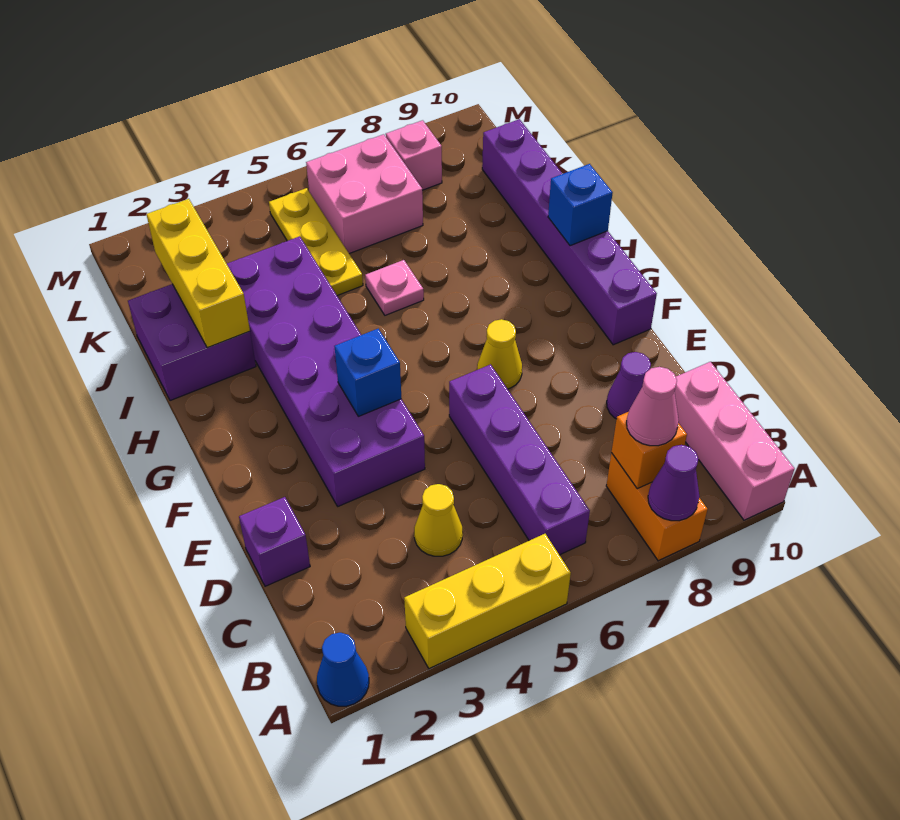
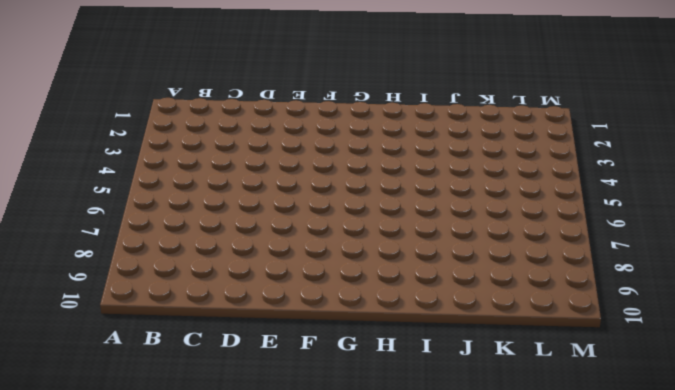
none -> blue cone A1 level 1
none -> yellow brick A3:A5 level 1
none -> orange brick A8:B8 level 1

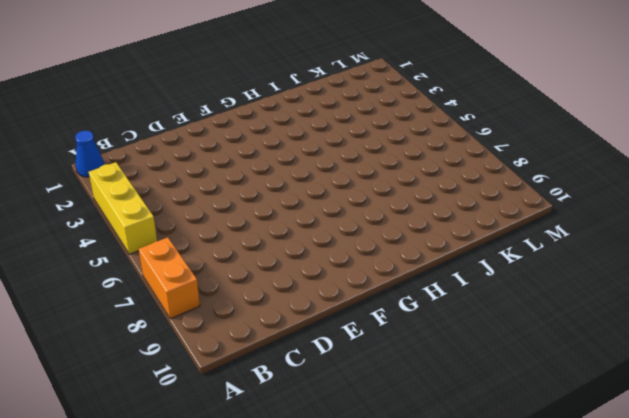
orange brick A7:A8 level 1 -> orange brick A8:B8 level 1
none -> pink brick A10:C10 level 1
none -> purple brick B6:E6 level 1
none -> yellow cone C4 level 1

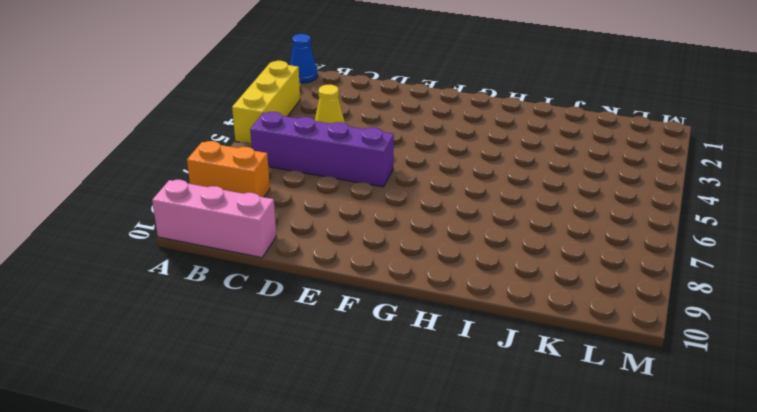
none -> purple brick D1 level 1
none -> purple cone D9 level 1
none -> purple brick E3:J4 level 1

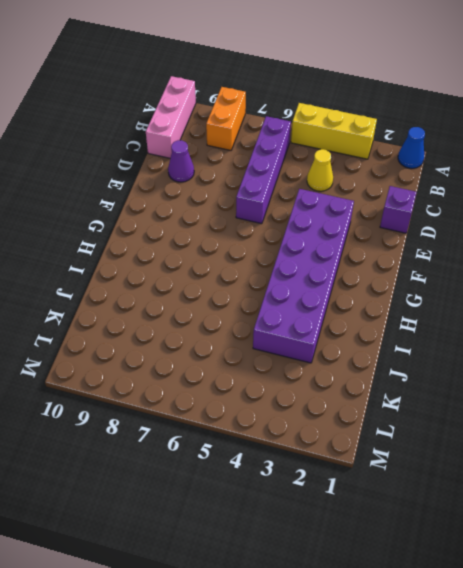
none -> yellow cone F7 level 1
none -> purple brick F10:K10 level 1
none -> purple brick I1:J2 level 1

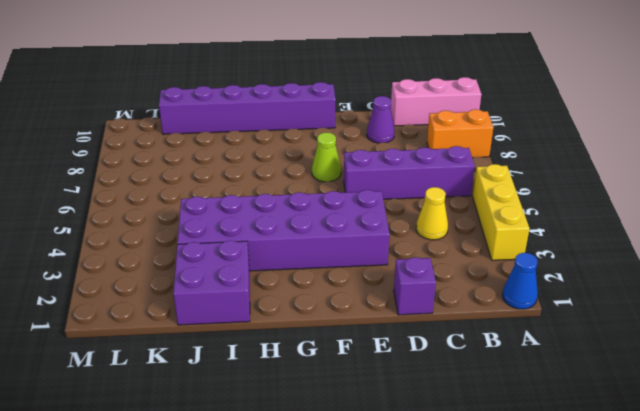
lime cone F7 level 1 -> yellow cone F7 level 1
none -> pink plate I6 level 1
none -> yellow plate J5:L5 level 1
none -> pink brick K6:L7 level 1

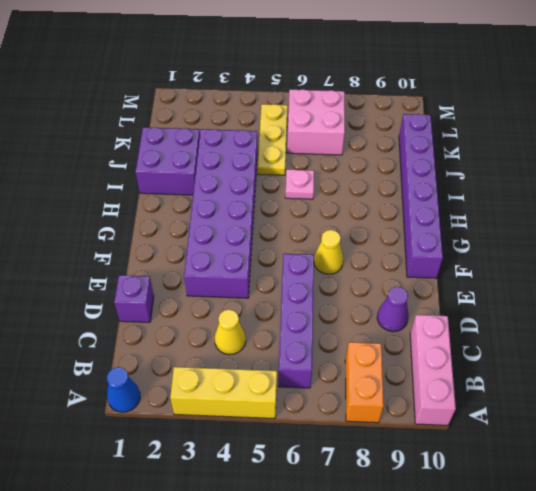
none -> pink brick L8 level 1
none -> purple cone A8 level 2
none -> orange brick B8 level 2

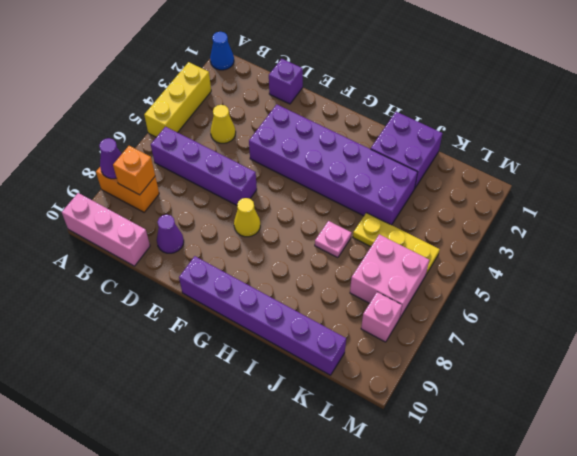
none -> blue brick F4 level 2
none -> blue brick H10 level 2
none -> yellow brick I2:K2 level 2

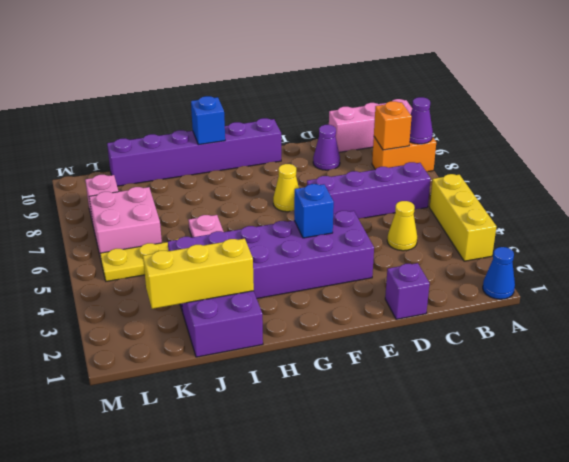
none -> pink cone B8 level 3

